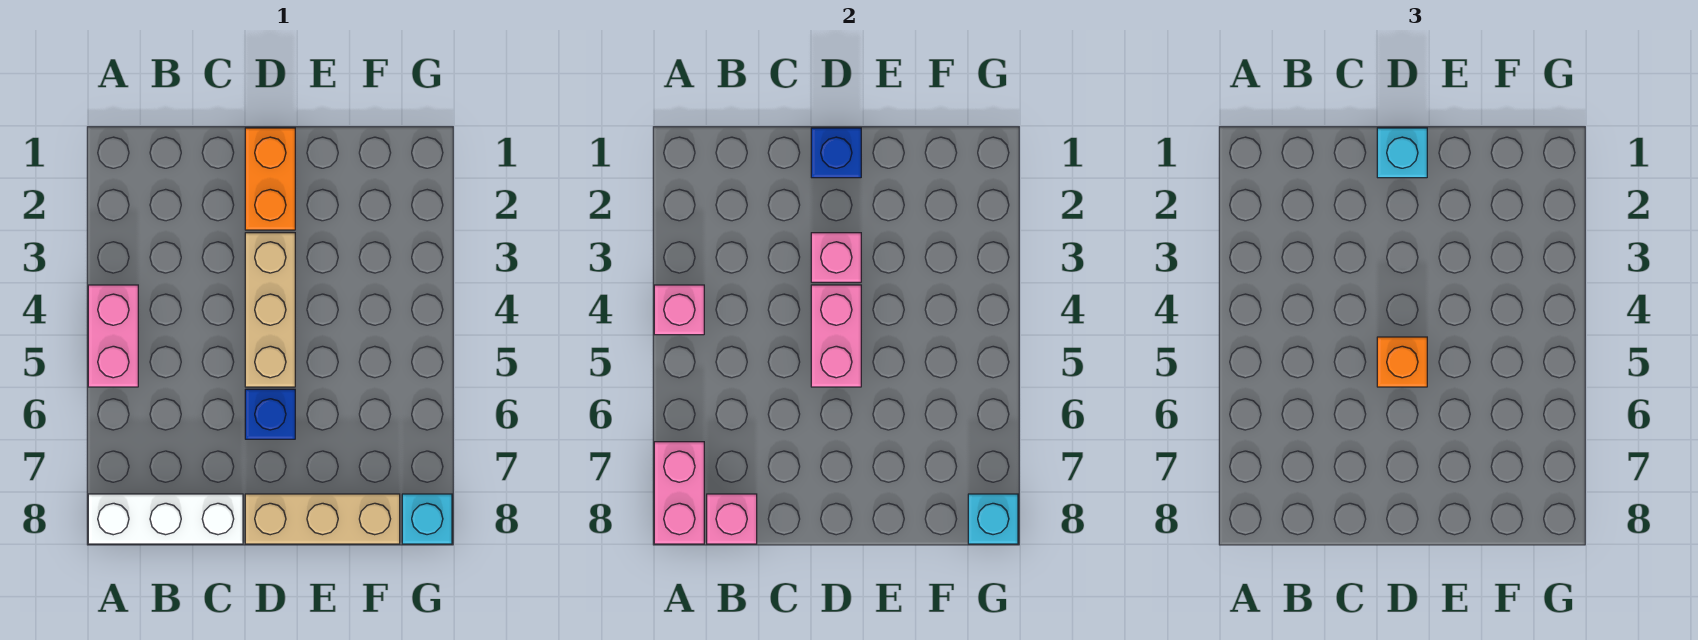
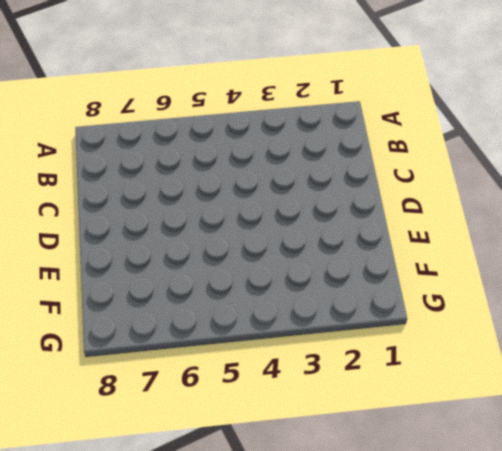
none -> pink brick A4:A5 level 1
none -> white brick A8:C8 level 1
none -> orange brick D1:D2 level 1

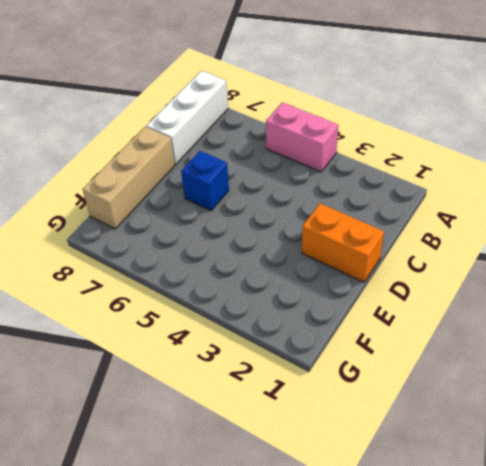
none -> tan brick D3:D5 level 1
none -> cyan brick G8 level 1
none -> pink brick A4 level 2

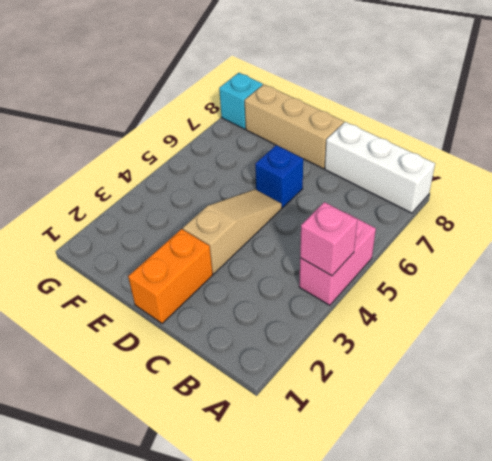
tan slope D3:D5 level 1 top 3 -> tan brick D3:D5 level 1
none -> pink brick A7:A8 level 2
none -> pink brick B8 level 2
none -> blue brick D1 level 2

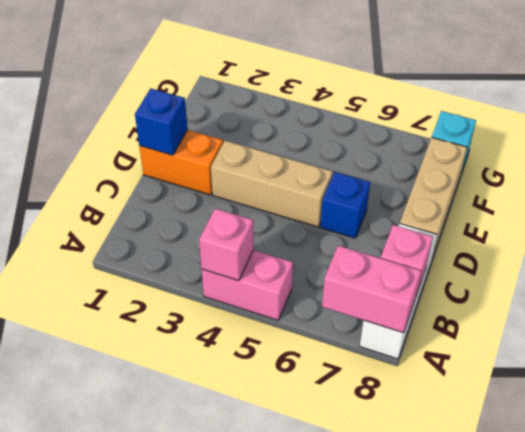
none -> pink brick D3 level 2
none -> pink brick D4:D5 level 2
none -> cyan brick G8 level 2

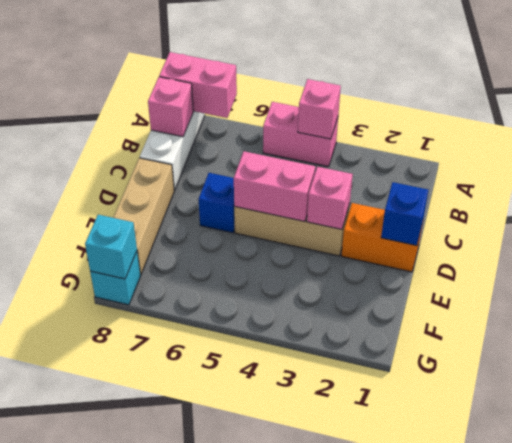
none -> cyan brick D1 level 3
none -> orange brick D5 level 3

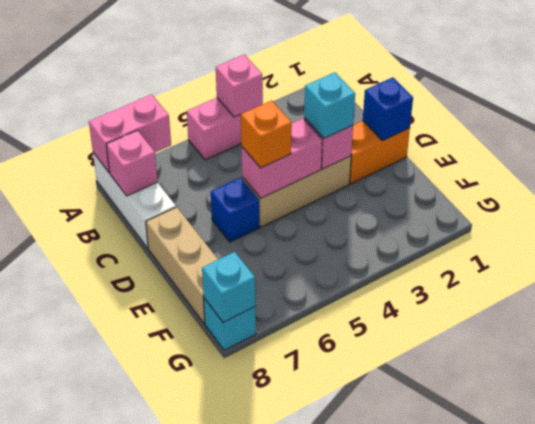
cyan brick D3 level 3 -> cyan brick D1 level 3

